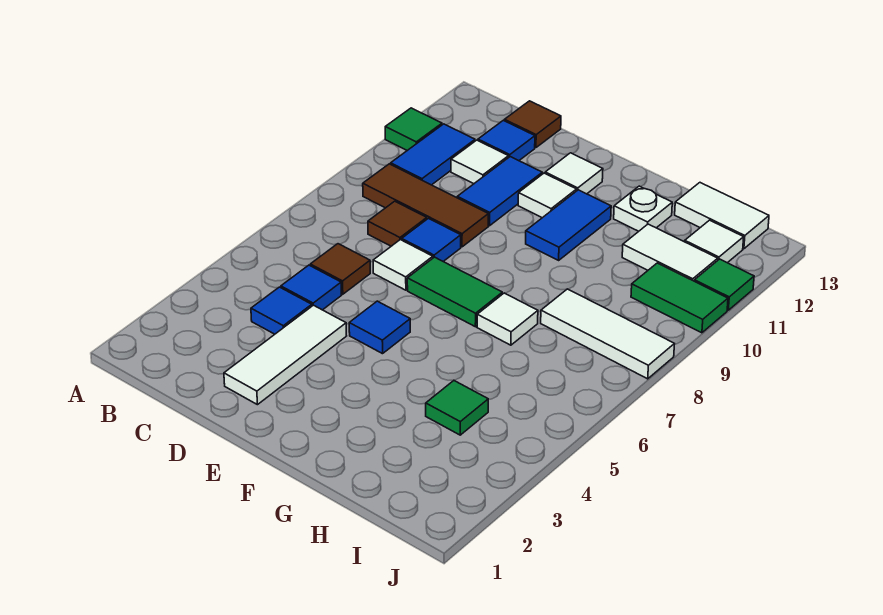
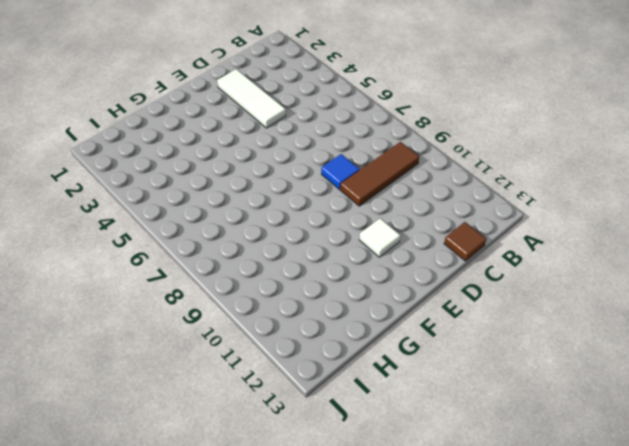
none -> green tile A11 level 1
none -> blue tile B10:B11 level 1
none -> blue tile C4 level 1

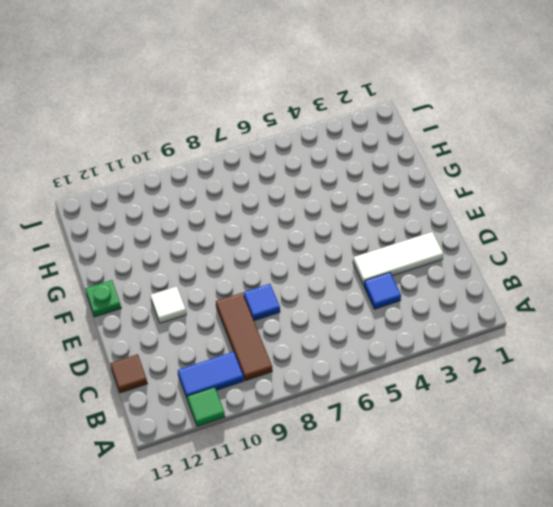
green plate F13 level 1 -> none
none -> blue tile C5 level 1
none -> brown tile C6 level 1
none -> brown tile C8 level 1

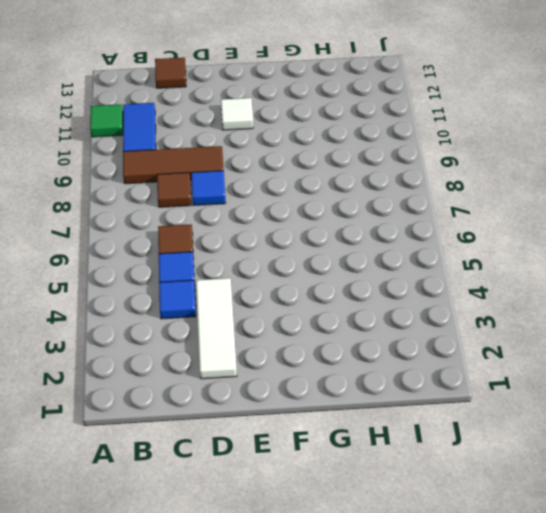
none -> white tile C11 level 1
none -> blue tile C12 level 1
none -> white tile D7 level 1

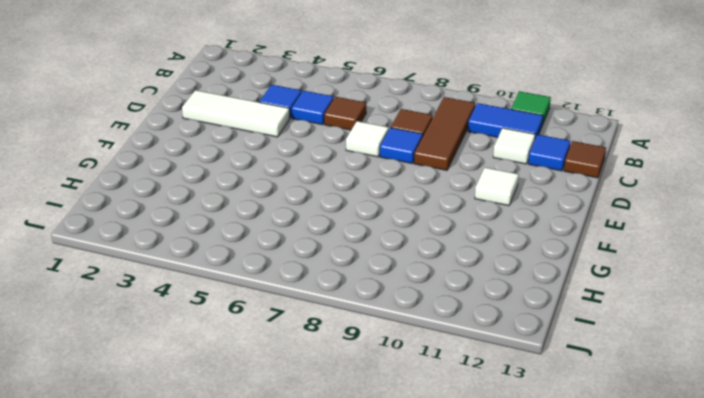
none -> blue tile D10:D11 level 1
none -> blue tile E5 level 1
none -> green tile E7:F7 level 1

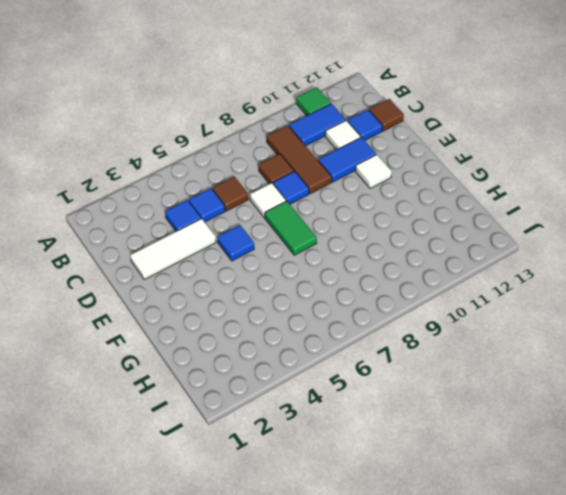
none -> white tile E12 level 1
none -> blue tile F10:F11 level 1
none -> white tile G7 level 1

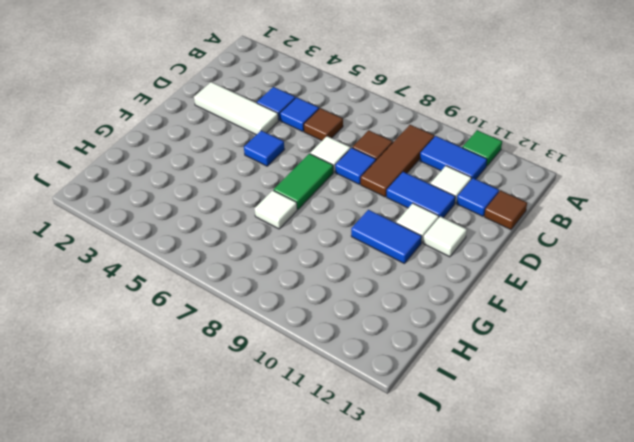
none -> white plate G12 level 1
none -> green tile H4 level 1
none -> white tile H8:J8 level 1

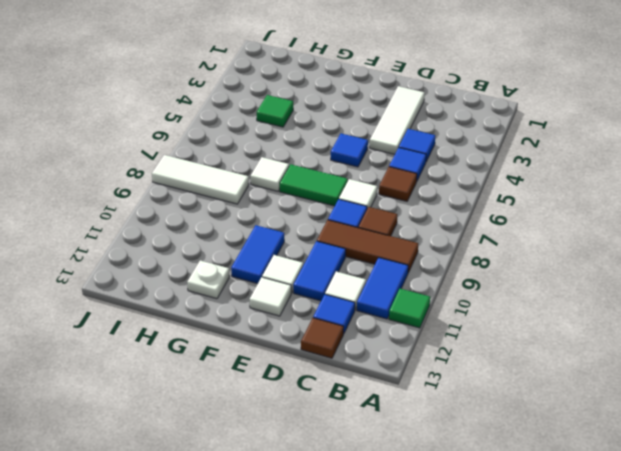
none -> white tile H11:I11 level 1
none -> white tile H13:I13 level 1
none -> green tile I10:J10 level 1

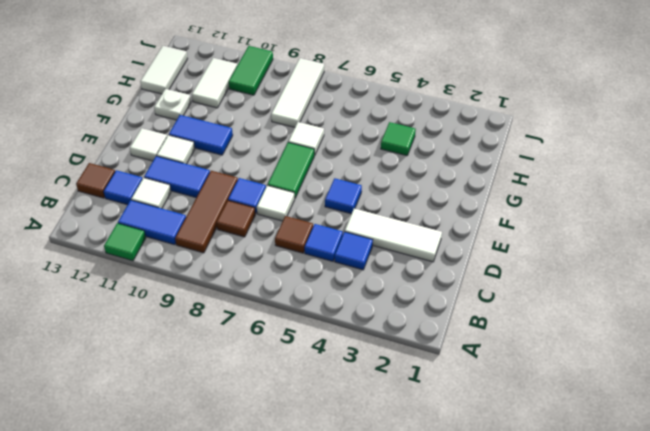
none -> white tile I12 level 1
none -> green tile J11 level 1

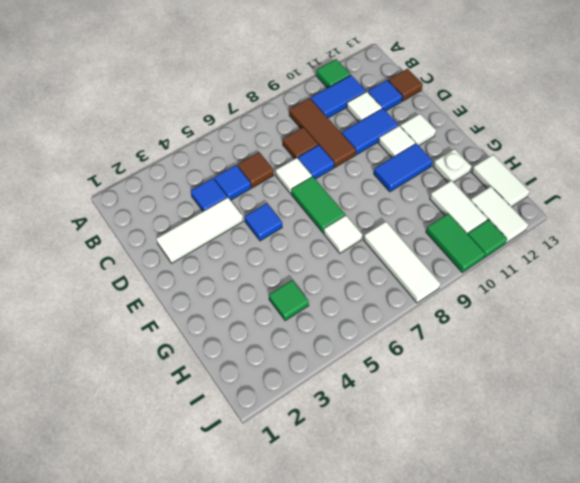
white tile I12:J12 level 1 -> white tile I12 level 1

